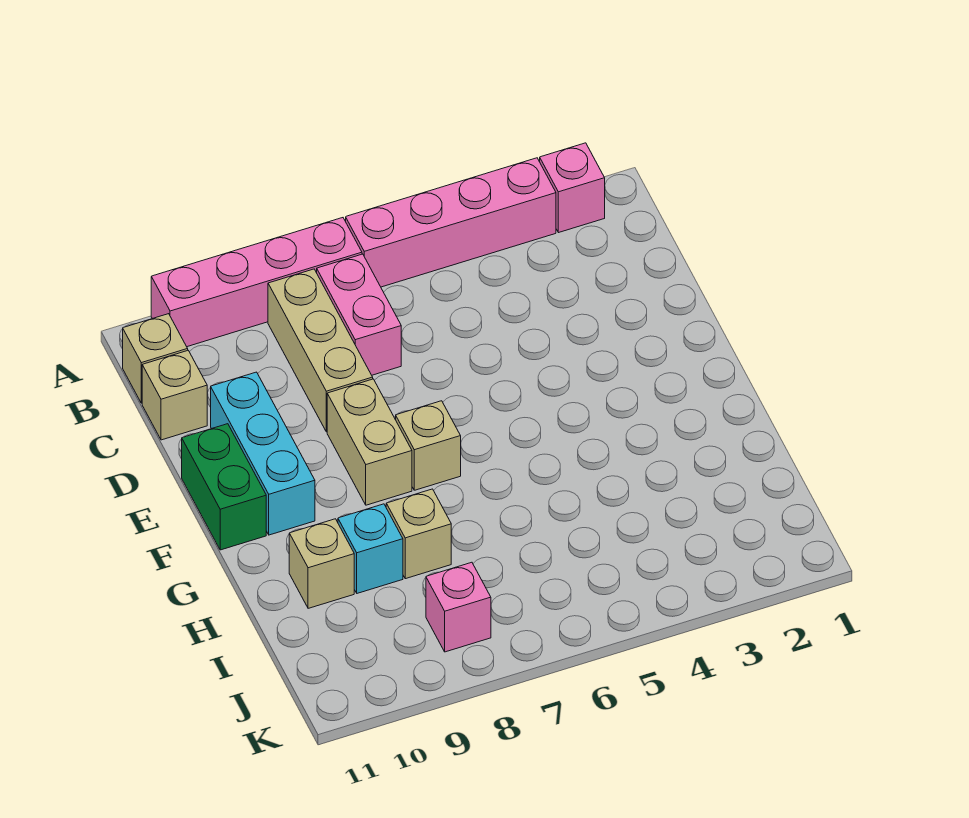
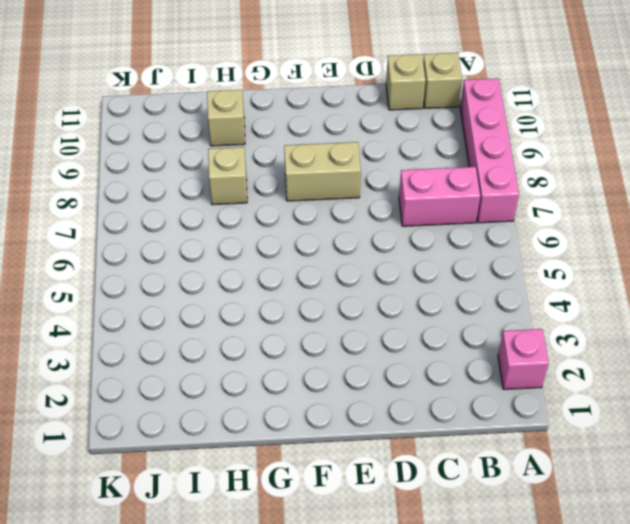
none -> pink brick A3:A6 level 1
none -> tan brick B8:D8 level 1
none -> cyan brick D10:F10 level 1

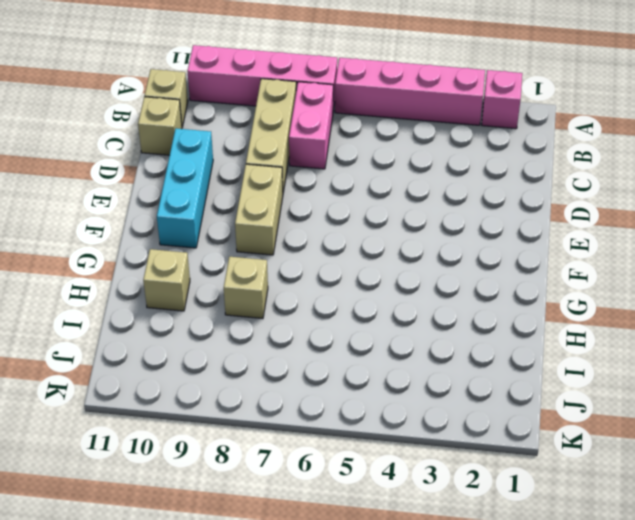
none -> green brick E11:F11 level 1
none -> tan brick F7 level 1
none -> cyan brick H9 level 1

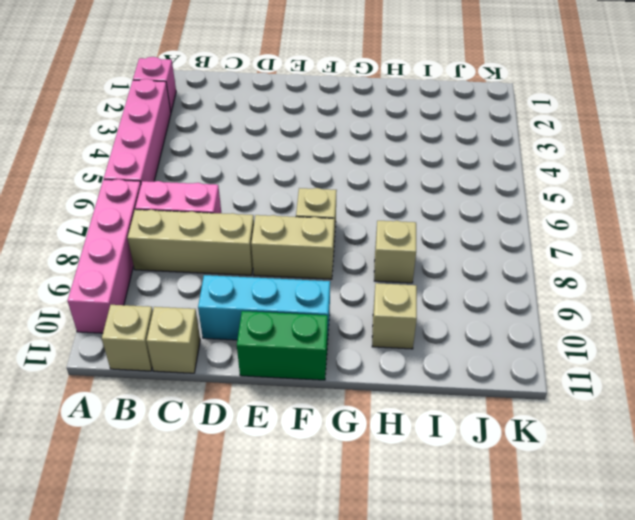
none -> cyan brick H9 level 1
none -> pink brick J8 level 1

